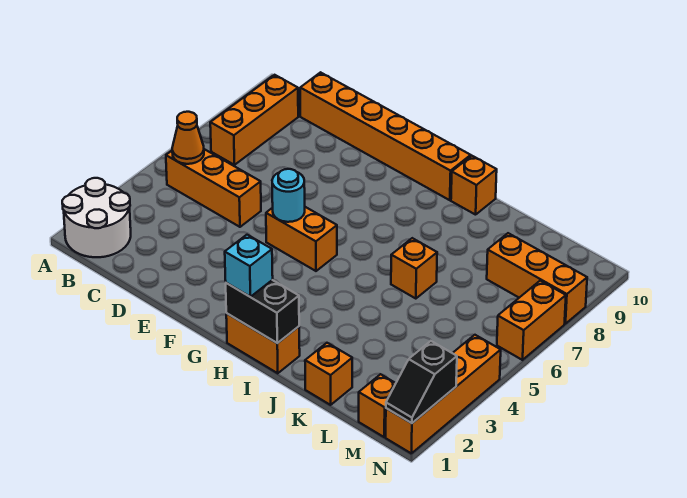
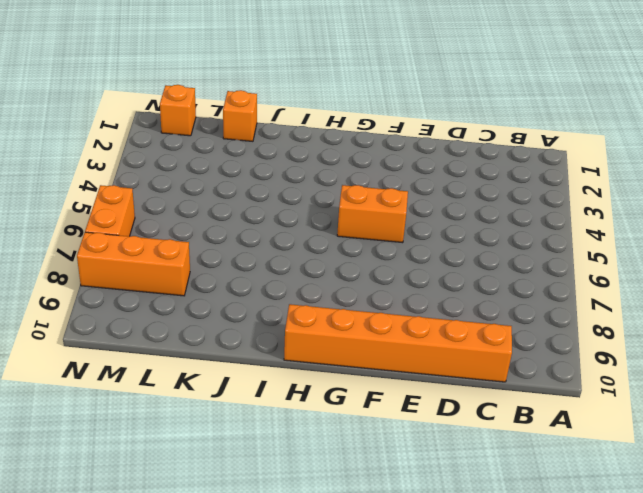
none -> white round brick A1:B2 level 1
none -> orange brick B5:D5 level 1
none -> orange brick B7:B9 level 1

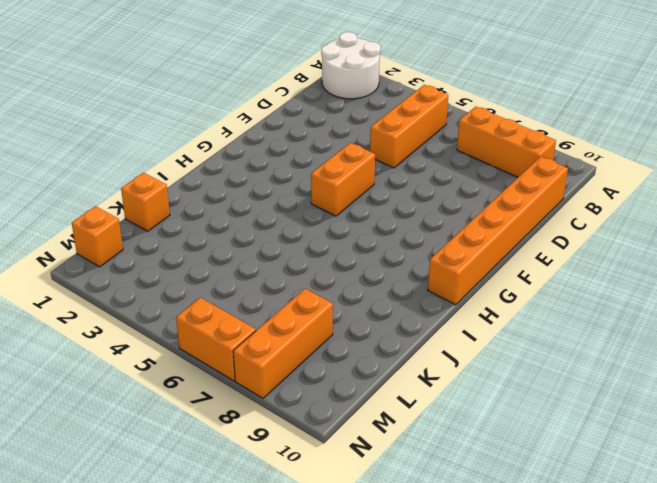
none -> orange brick H1:I1 level 1
none -> orange brick I10 level 1
none -> orange brick J6 level 1

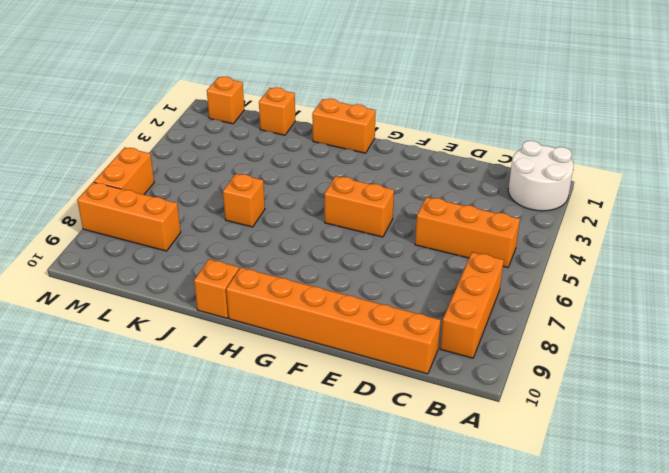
none -> orange brick N1:N4 level 1
none -> orange cone B5 level 2
none -> cyan round brick F5 level 2

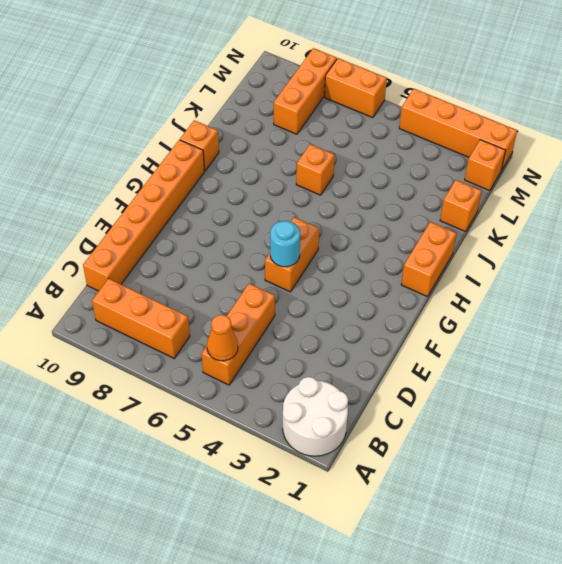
none -> black brick H1:I1 level 2
none -> black slope N1:N2 level 2 top 2
none -> cyan brick H1 level 3

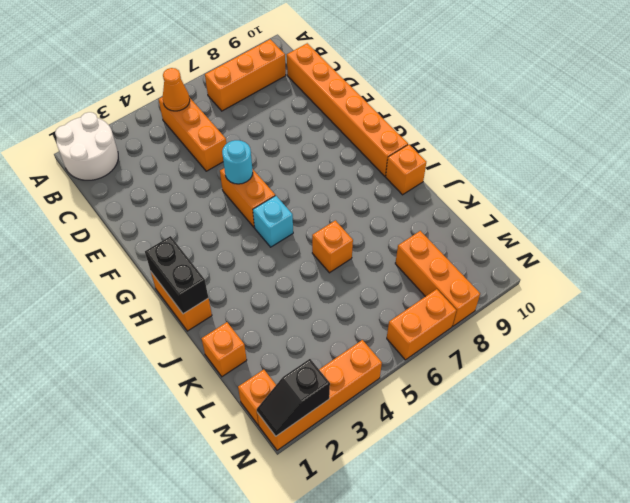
cyan brick H5 level 1 -> cyan brick H1 level 3

